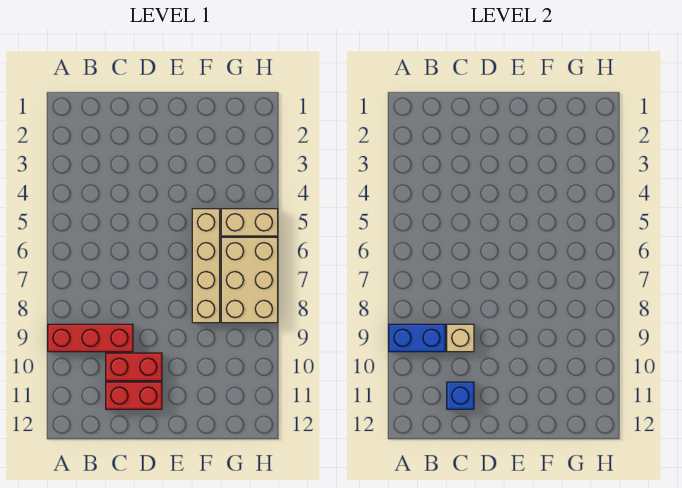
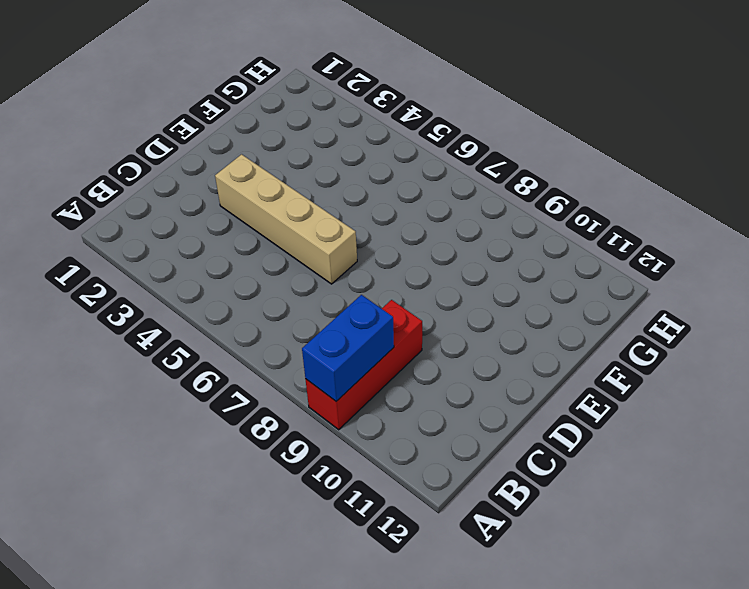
tan brick D3:D6 level 1 -> tan brick F5:F8 level 1
none -> red brick C10:D10 level 1
none -> red brick C11:D11 level 1

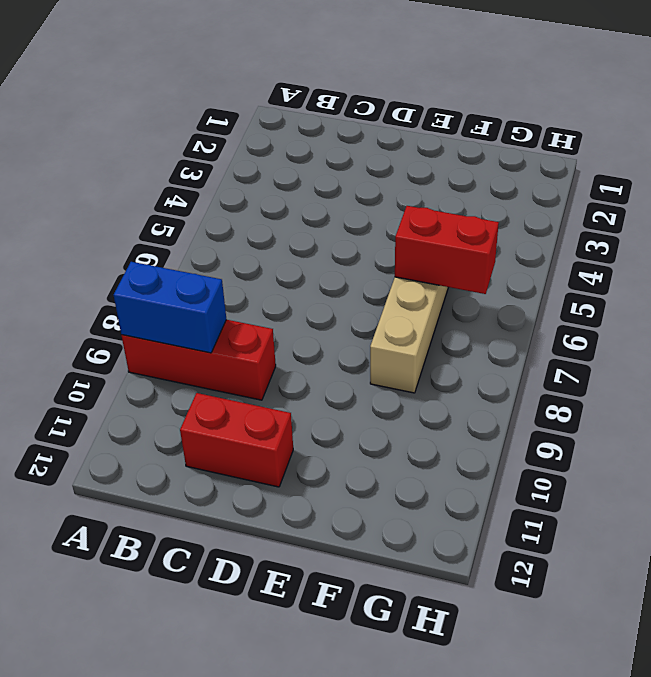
red brick F6:G6 level 2 -> red brick C10:D10 level 1
none -> tan brick G5:H5 level 1
none -> tan brick G6:H8 level 1

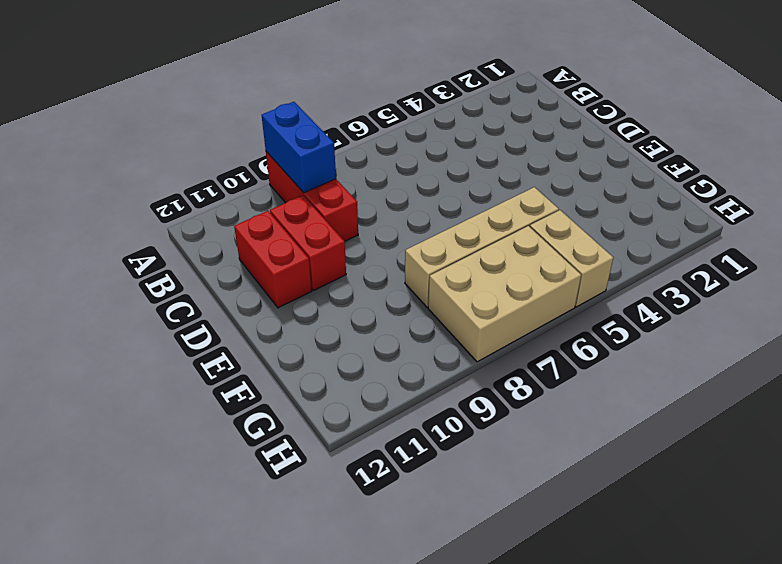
none -> tan brick C9 level 2
none -> blue brick C11 level 2

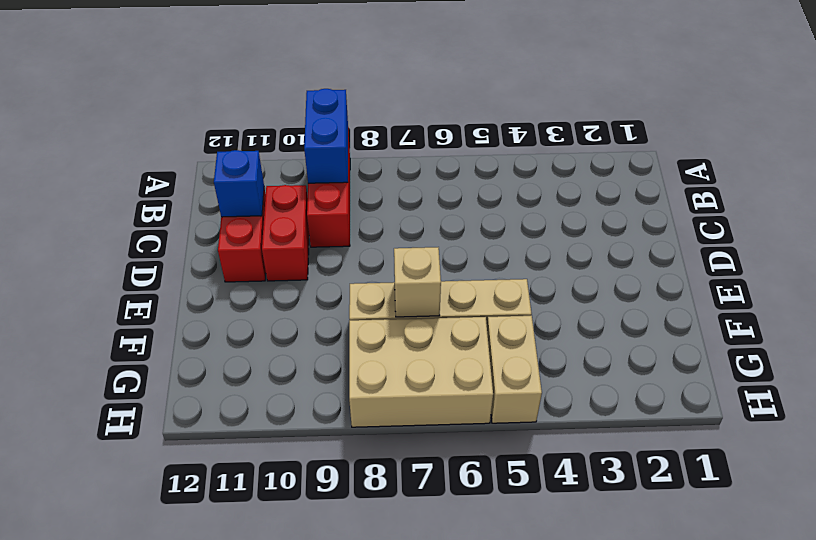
tan brick F7 level 2 -> tan brick C9 level 2

